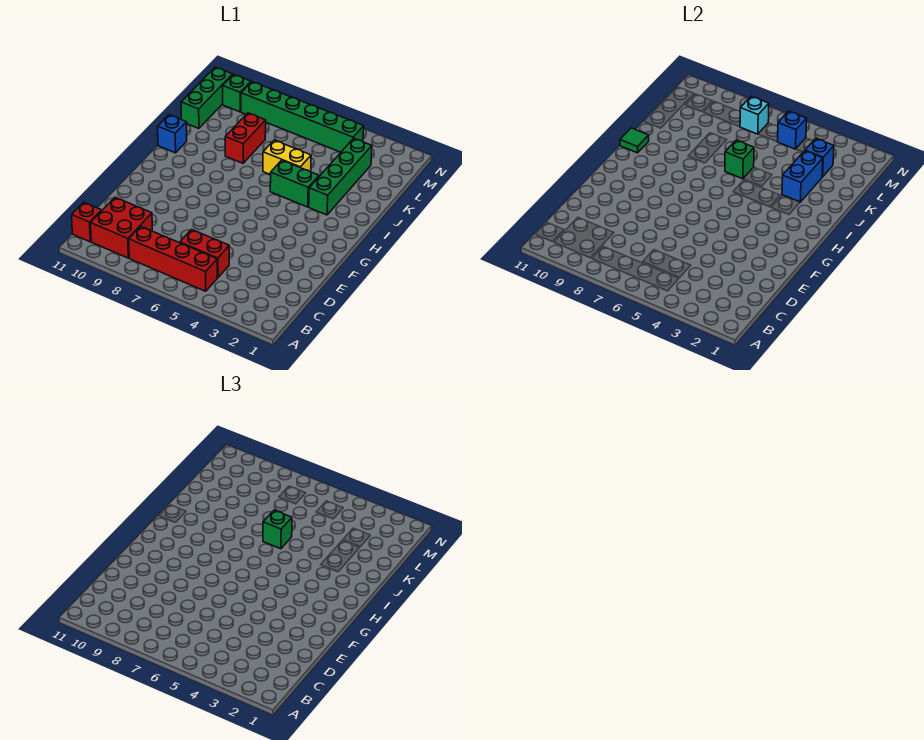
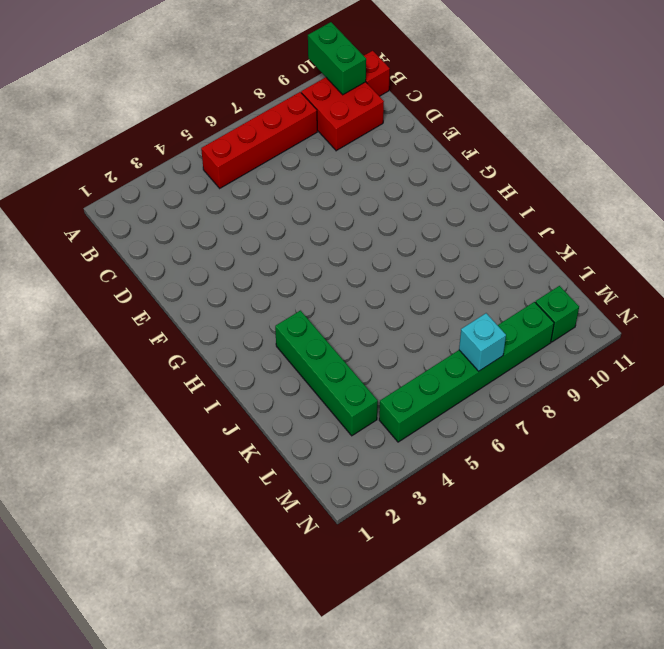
green brick A10:B10 level 2 -> green brick I4:I5 level 1
none -> red brick C5:C6 level 1
none -> blue brick I11 level 1
none -> yellow brick J5:J6 level 1

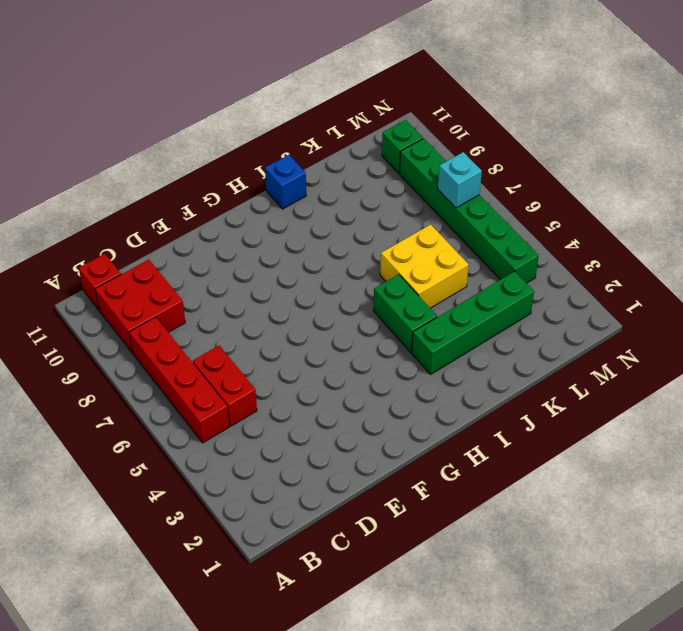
yellow brick J5:K6 level 1 -> yellow brick J5:J6 level 1
none -> red brick J8:K8 level 1
none -> green brick K11:M11 level 1
none -> green tile I11 level 2

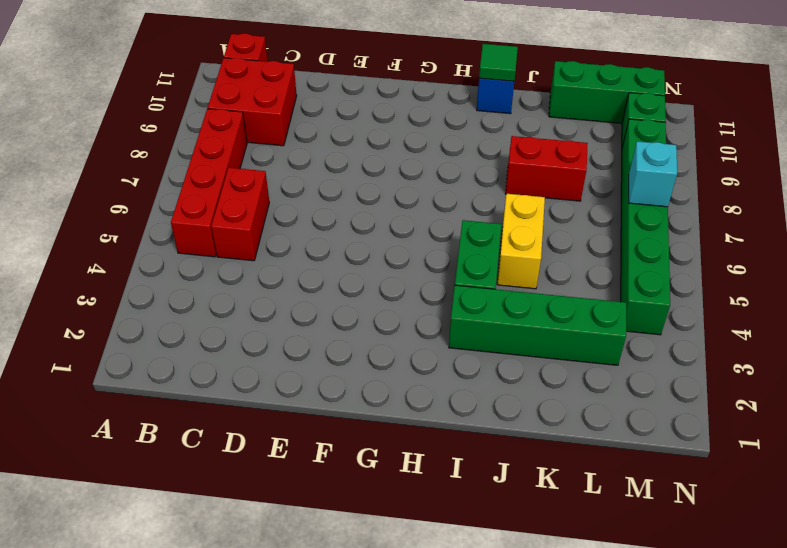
none -> blue brick J3:K3 level 2
none -> green brick J6 level 2
none -> blue brick L3 level 2

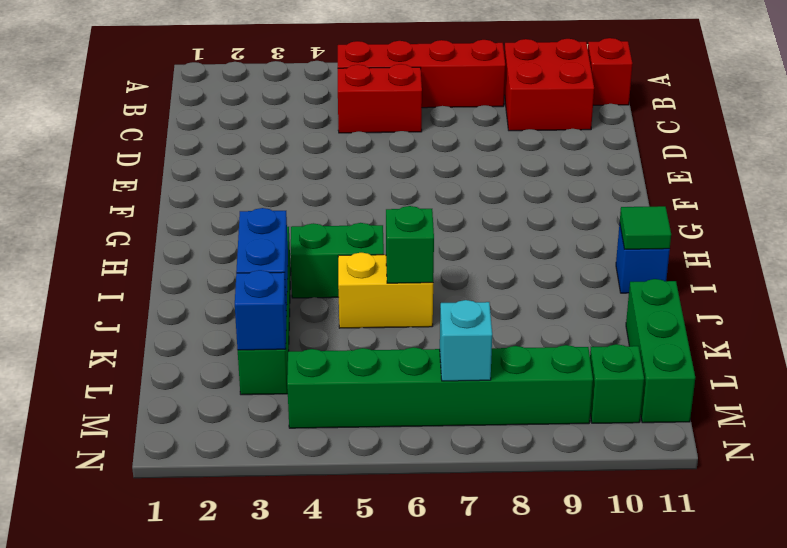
none -> red brick J8:K8 level 1
none -> blue brick M5 level 2
none -> green brick J6 level 3

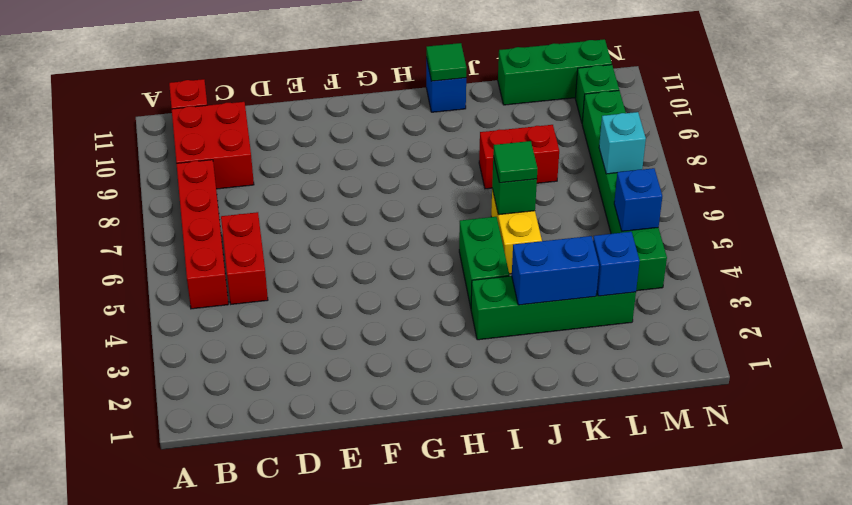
green tile J6 level 3 -> green brick J6 level 3

